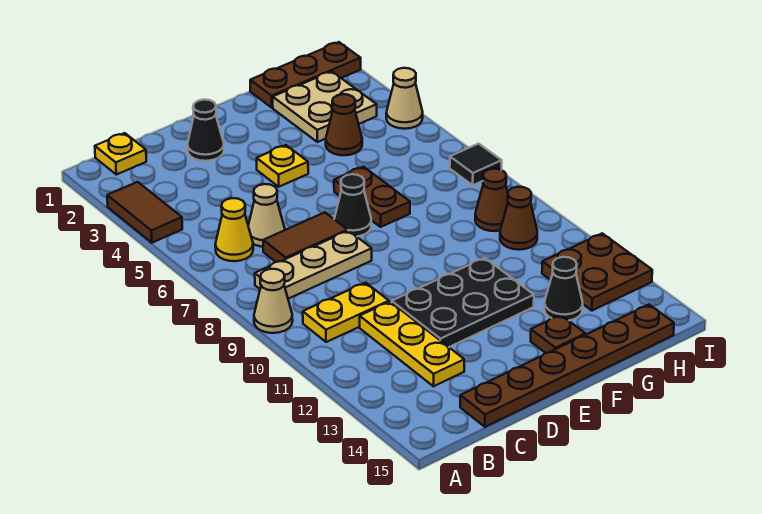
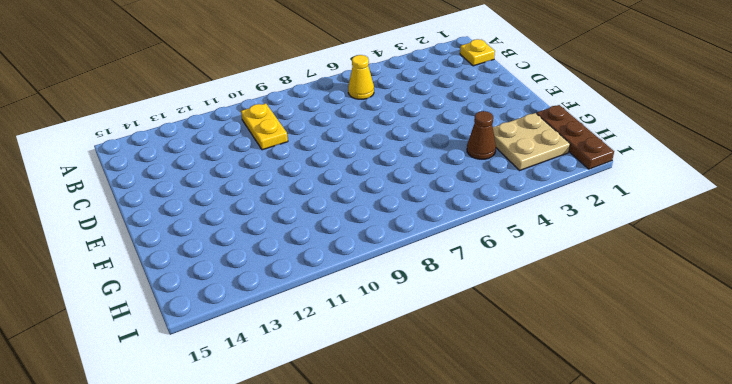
none -> brown tile A3:A4 level 1
none -> tan cone A9 level 1
none -> tan plate B8:D8 level 1

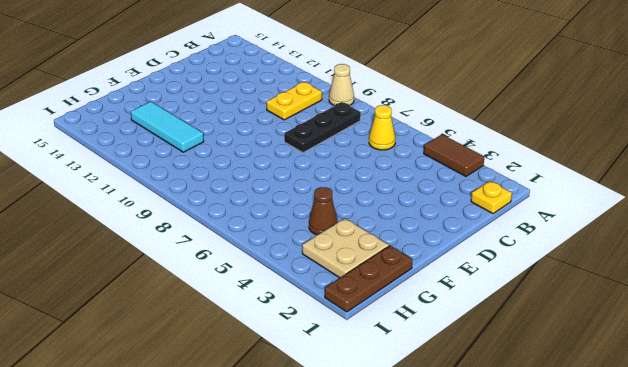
black plate B8:D8 level 1 -> tan plate B8:D8 level 1
cyan tile G11:G13 level 1 -> black cone G13 level 1
none -> tan cone C6 level 1
none -> brown tile C7:D7 level 1
none -> yellow plate C11:C13 level 1

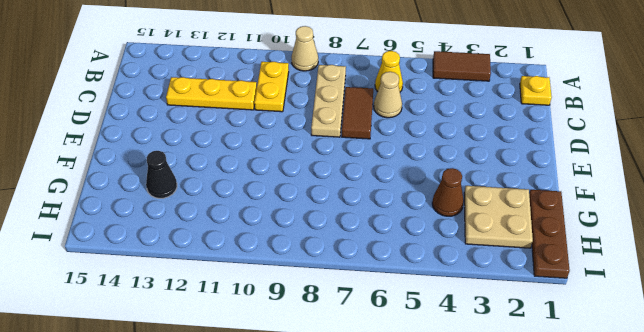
none -> brown plate C15:H15 level 1
none -> black cone D2 level 1
none -> black plate D11:F12 level 1

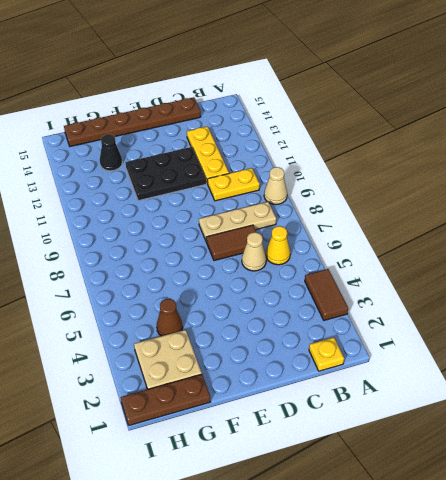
none -> black cone D2 level 1
none -> yellow plate E4 level 1
none -> black cone E7 level 1

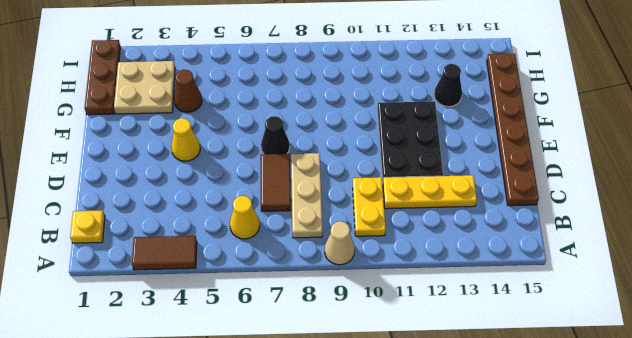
yellow cone E4 level 1 -> yellow plate E4 level 1
none -> tan cone C6 level 1
none -> black cone D2 level 1
none -> brown plate F6:F7 level 1

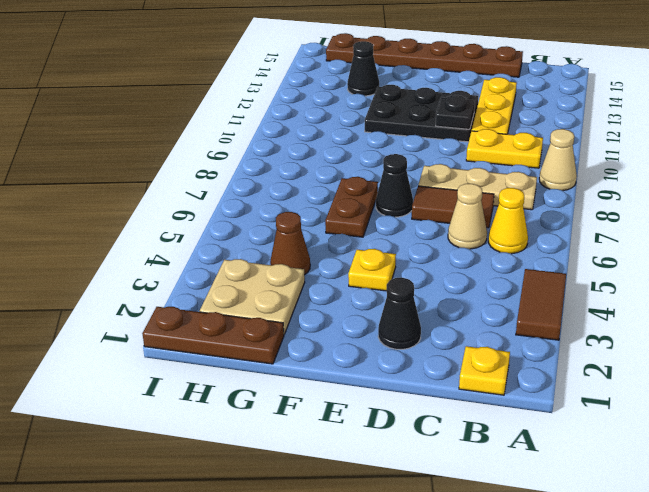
black plate D11 level 2 -> none
none -> brown plate F14 level 1
none -> brown cone H9 level 1
none -> brown cone H10 level 1

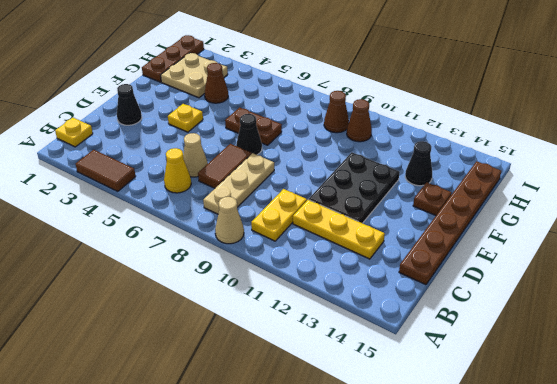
none -> brown plate H12:I13 level 1
none -> tan cone I4 level 1
none -> black tile I7 level 1

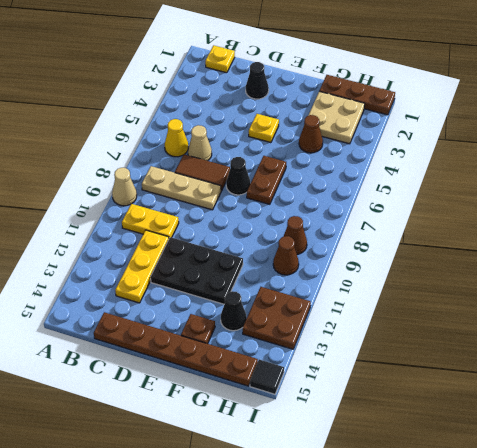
black tile I15 level 1 -> black tile I7 level 1
none -> brown tile A3:A4 level 1
none -> tan cone I4 level 1

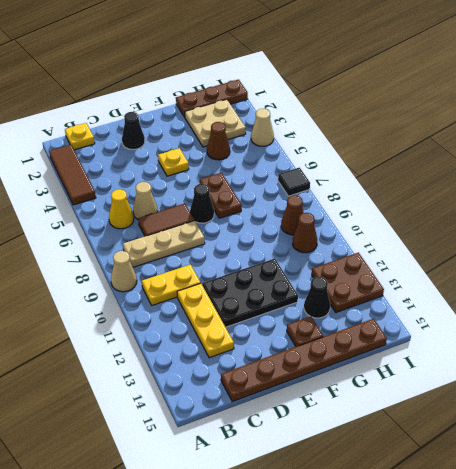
brown tile A2:A4 level 1 -> brown tile A3:A4 level 1

